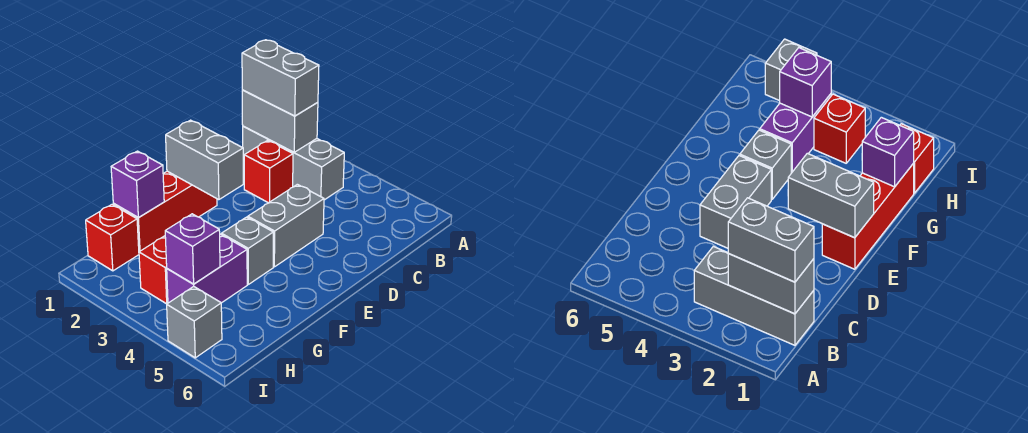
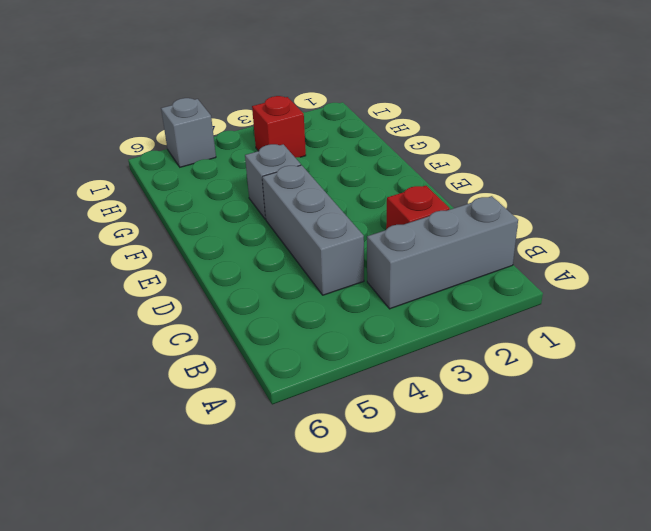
grey brick C4:E4 level 1 -> grey brick D4:E4 level 1
none -> red brick E1:G1 level 1
none -> purple brick G4:H4 level 1
none -> red brick H1 level 1

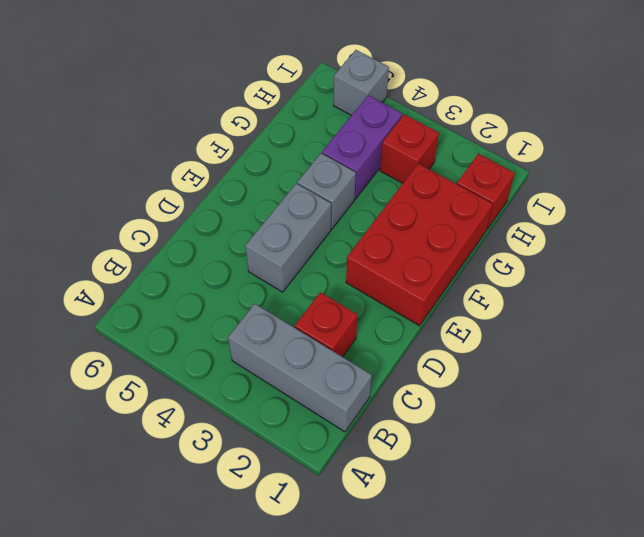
red brick E1:G2 level 1 -> red brick E1:G1 level 1
none -> grey brick B1:B2 level 2
none -> grey brick E1:E2 level 2
none -> purple brick G1 level 2

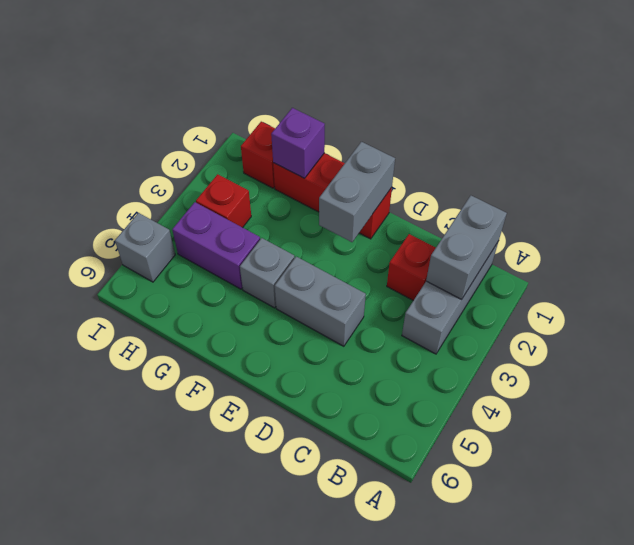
none -> purple brick H4 level 2
none -> grey brick B1:B2 level 3

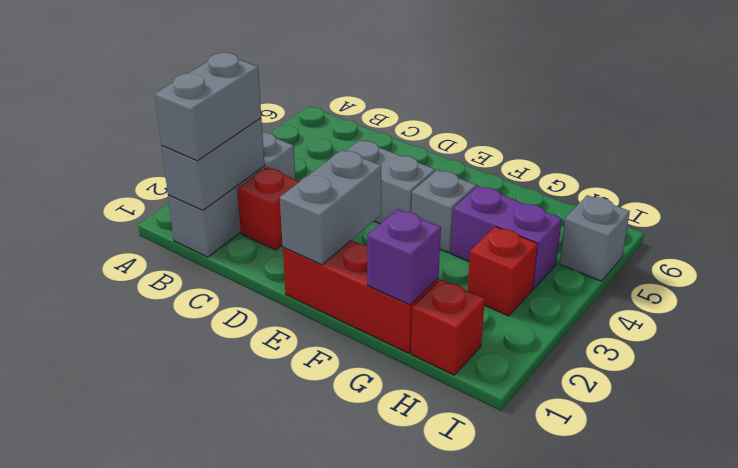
none -> purple brick H4 level 2

